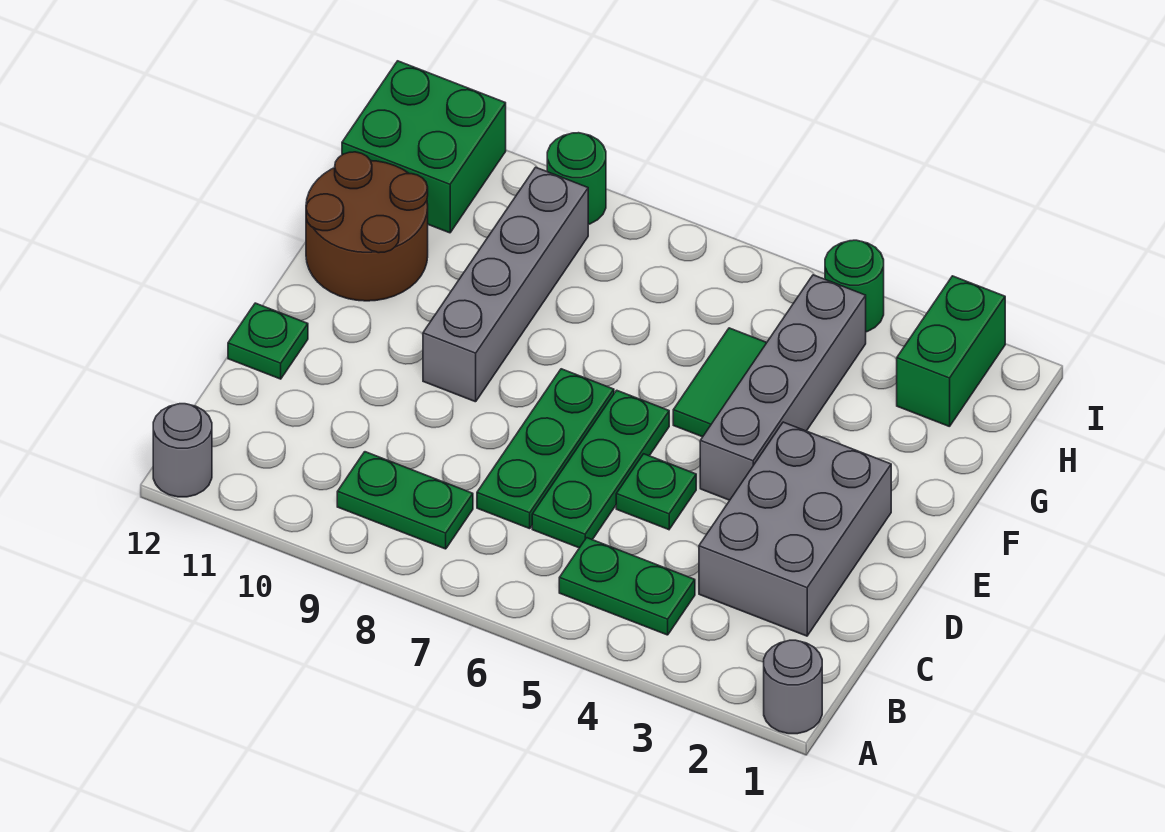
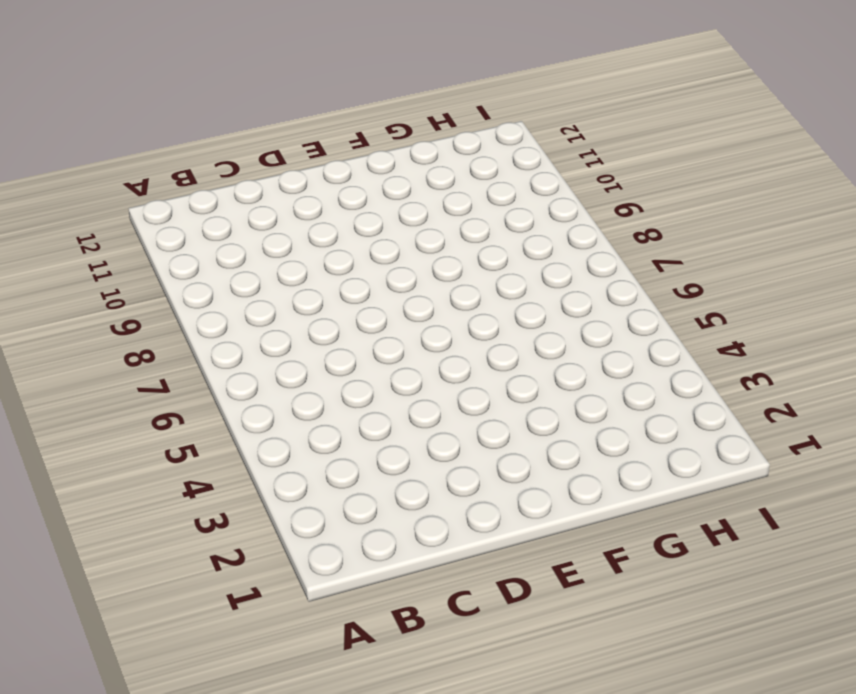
none -> grey round brick A1 level 1
none -> grey round brick A12 level 1
none -> green plate B4:B5 level 1

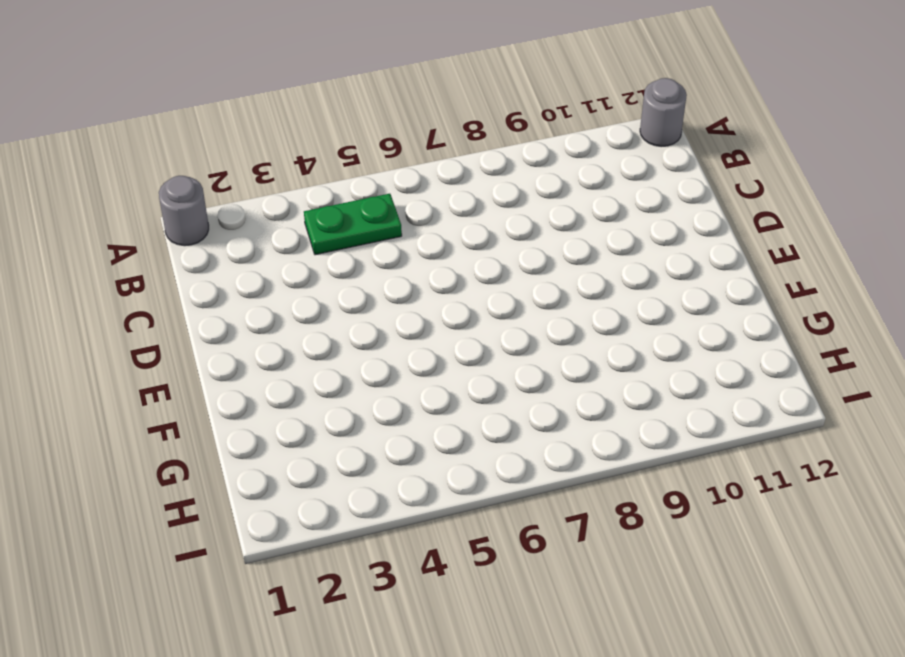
none -> green plate B8:B9 level 1
none -> grey brick C2:E3 level 1
none -> green plate C6:E6 level 1

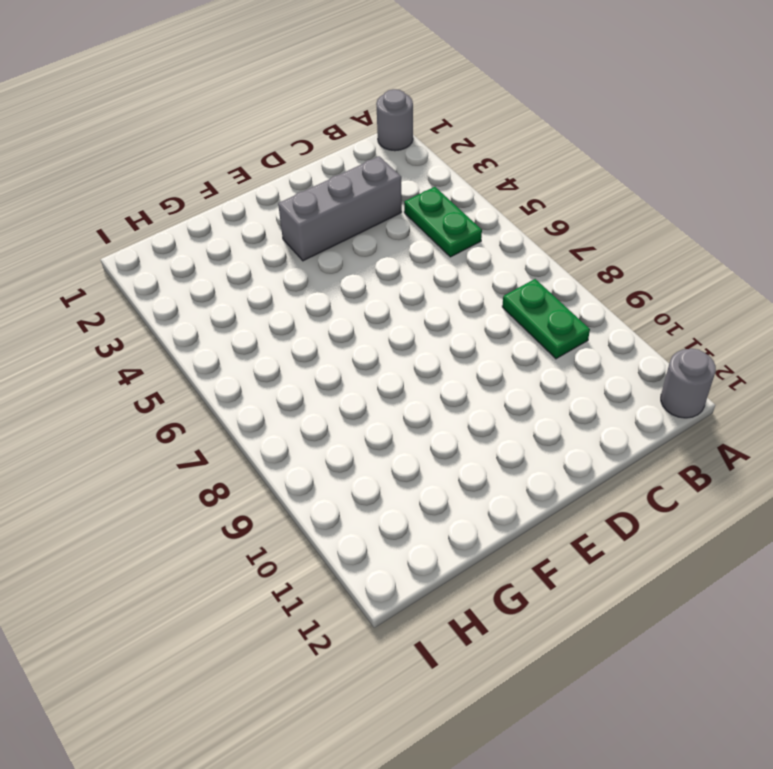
grey brick C3:E3 level 1 -> grey brick C2:E3 level 1
none -> green plate C6:E6 level 1
none -> green plate C7:E7 level 1
none -> green plate D5 level 1

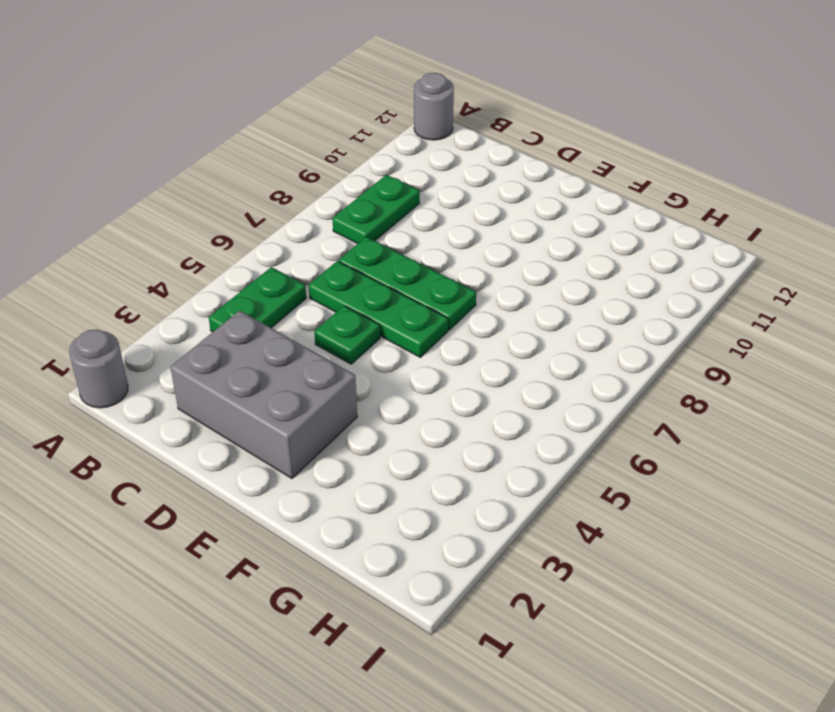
none -> green plate D12 level 1
none -> grey brick E4:H4 level 1
none -> grey brick E9:H9 level 1

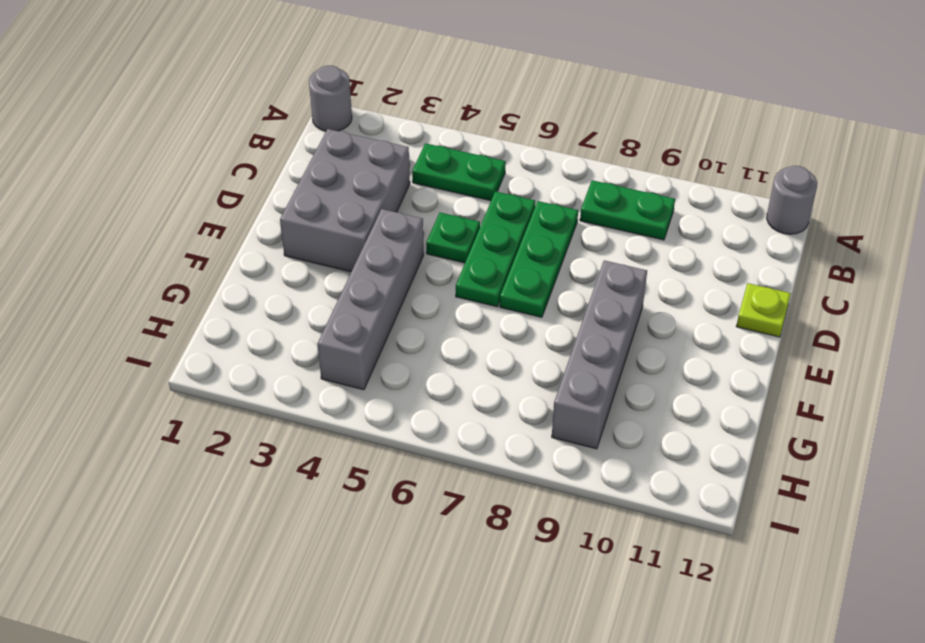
lime plate D12 level 1 -> green plate D12 level 1
none -> green tile F5:G5 level 1
none -> brown round brick F11:G12 level 1
none -> green brick H2:I2 level 1

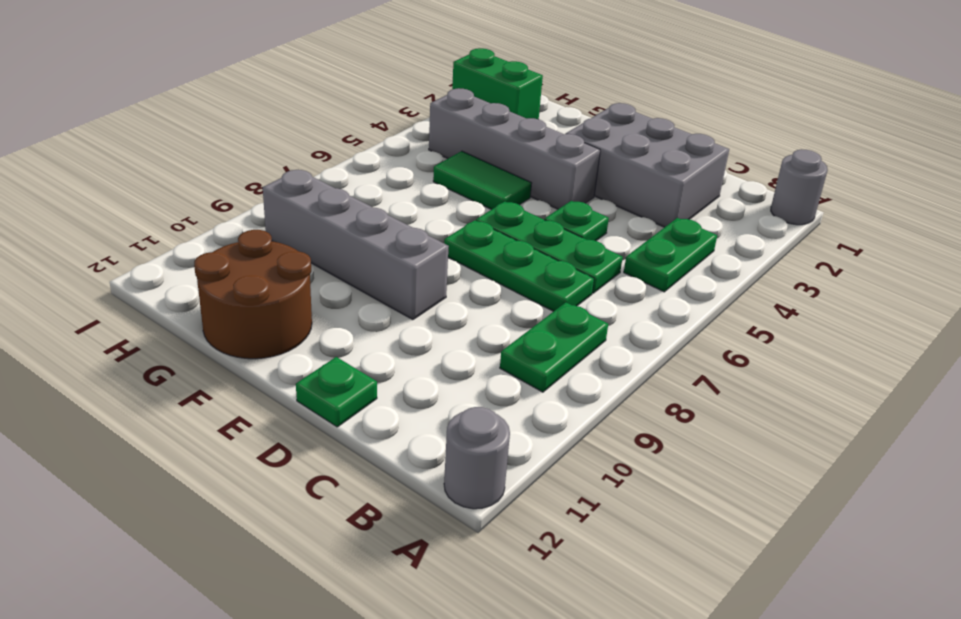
none -> green brick H11:I12 level 1
none -> green round brick I4 level 1
none -> green round brick I9 level 1

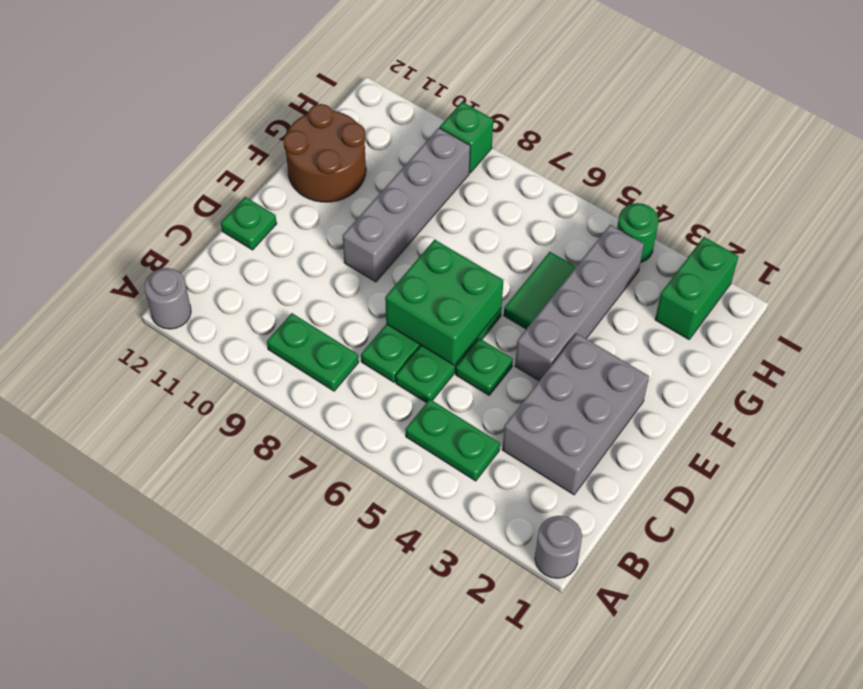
green brick D6:E7 level 2 -> green brick H11:I12 level 1
green brick I9 level 1 -> green round brick I9 level 1

